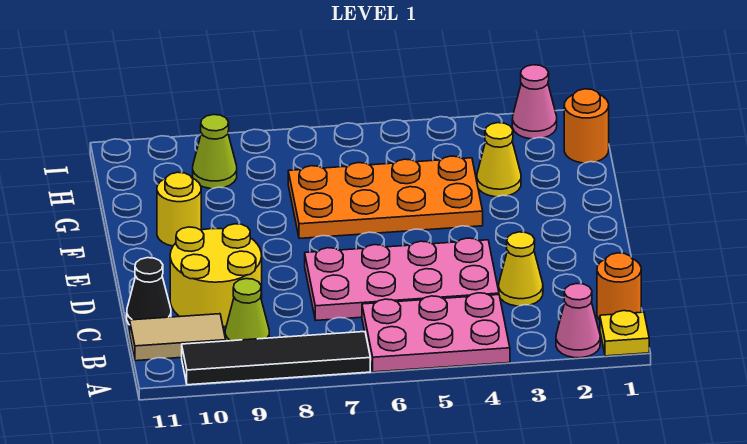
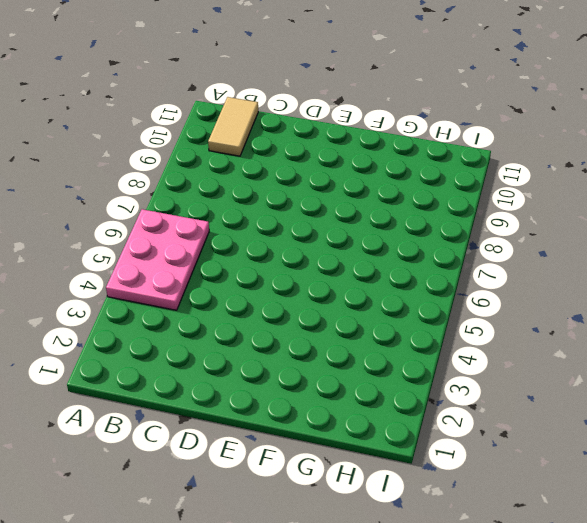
none -> yellow plate A1 level 1
none -> pink cone A2 level 1
none -> black tile A7:A10 level 1

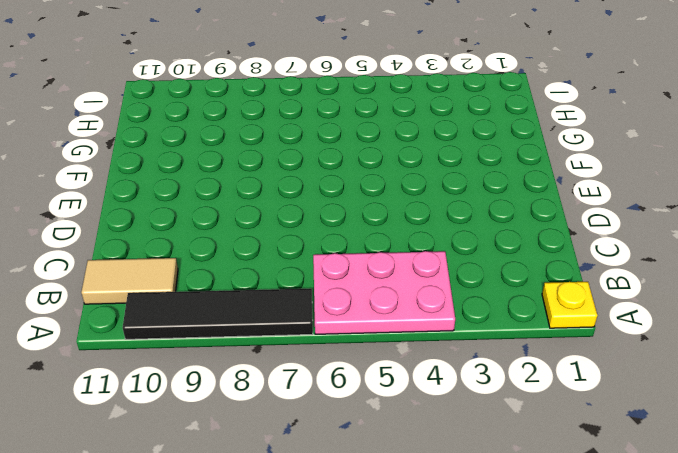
none -> pink cone A2 level 1
none -> orange round brick B1 level 1
none -> lime cone B9 level 1

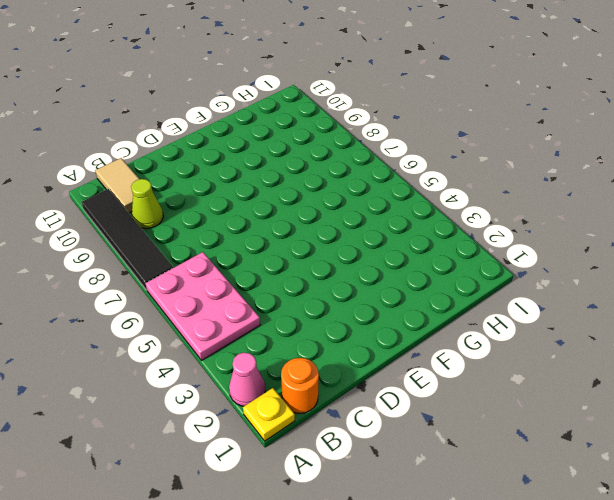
none -> yellow cone C3 level 1
none -> pink plate C4:D7 level 1
none -> yellow round brick C9:D10 level 1

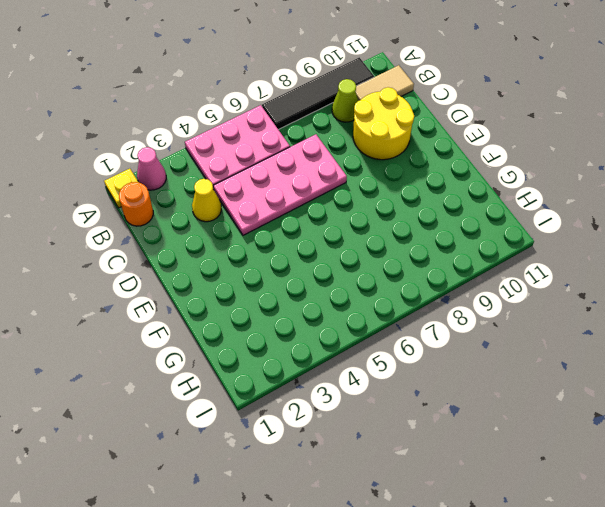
none -> black cone C11 level 1
none -> orange plate F4:G7 level 1
none -> yellow round brick F10 level 1

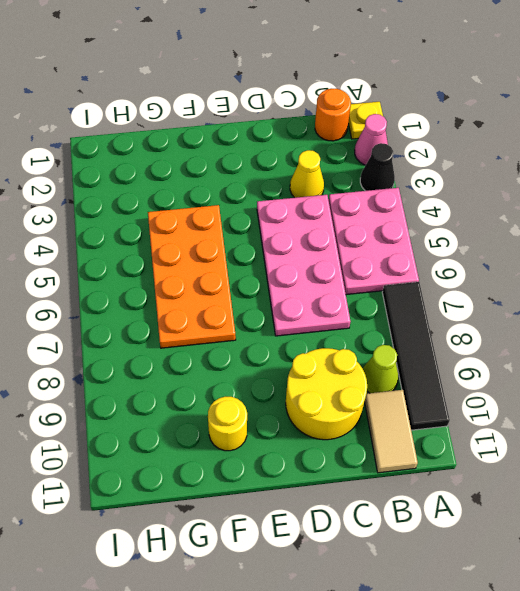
black cone A3 level 1 -> black cone C11 level 1
none -> yellow cone G3 level 1
none -> orange round brick H1 level 1
none -> lime cone H9 level 1

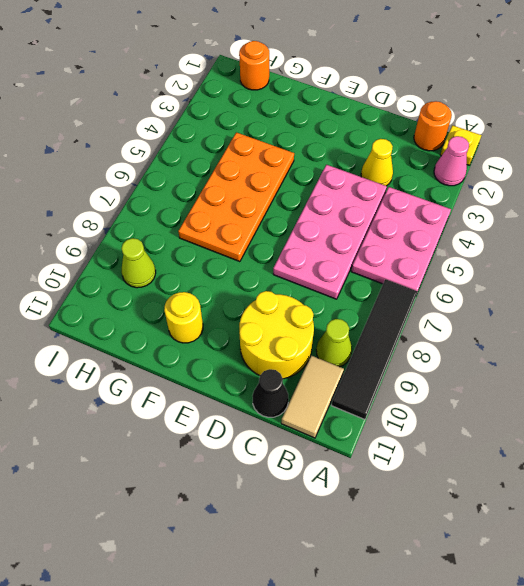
none -> yellow cone G3 level 1
none -> pink cone I2 level 1

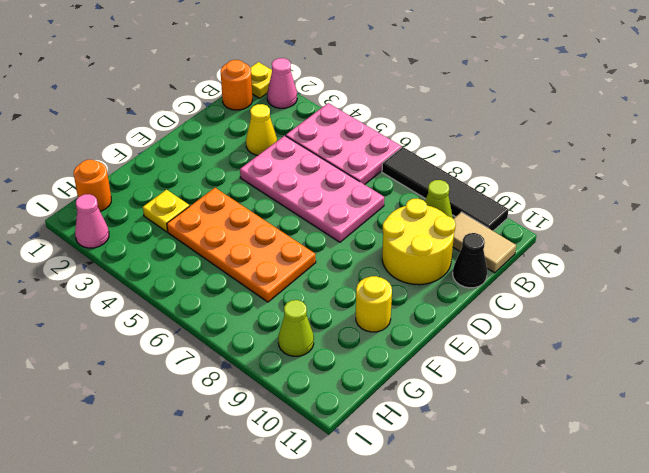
yellow plate G3 level 1 -> yellow cone G3 level 1

